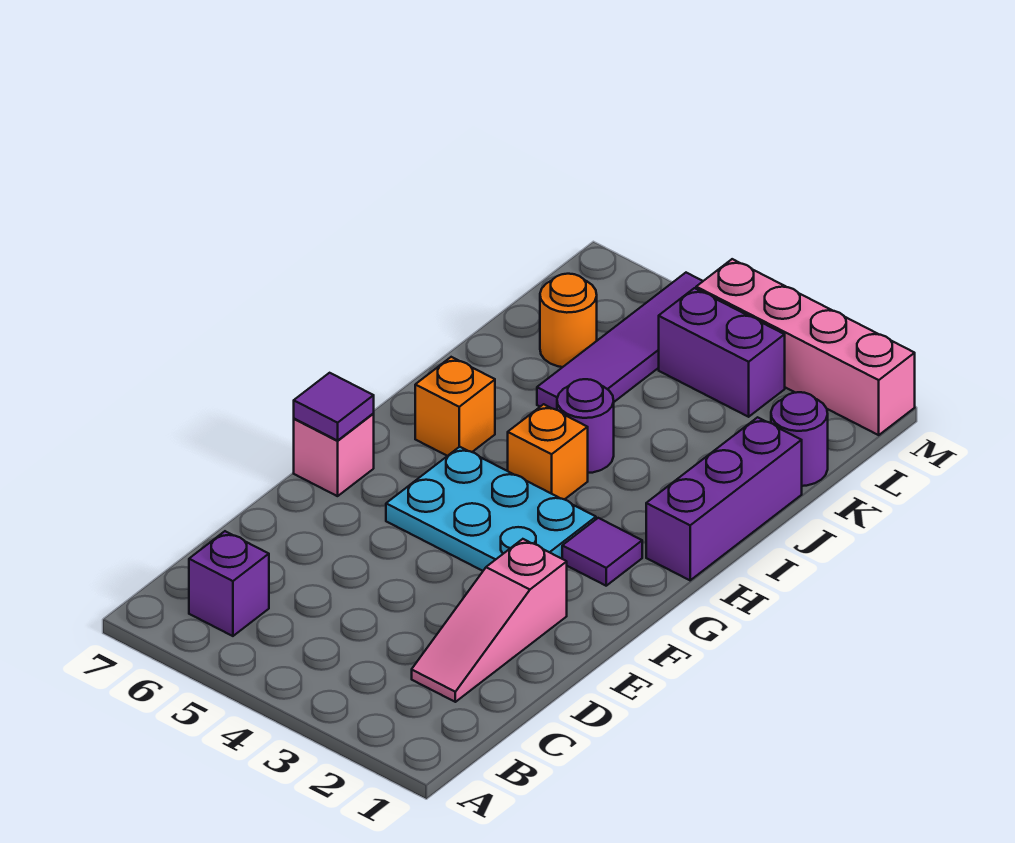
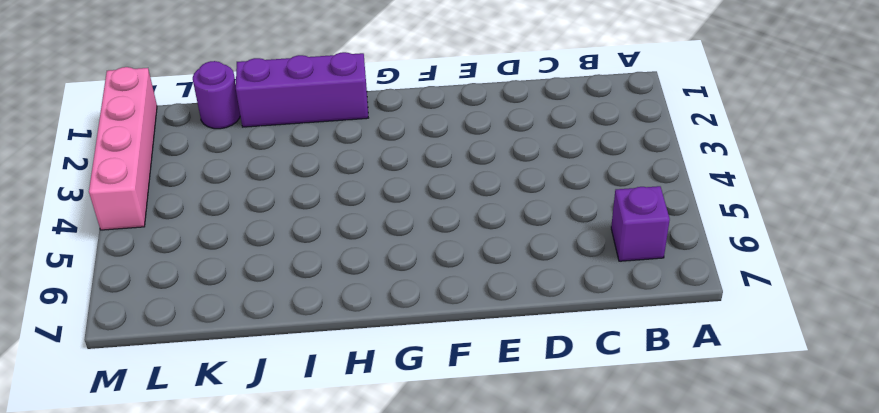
none -> pink slope C2:E2 level 1 top E
none -> cyan plate F3:G5 level 1
none -> pink brick F7 level 1

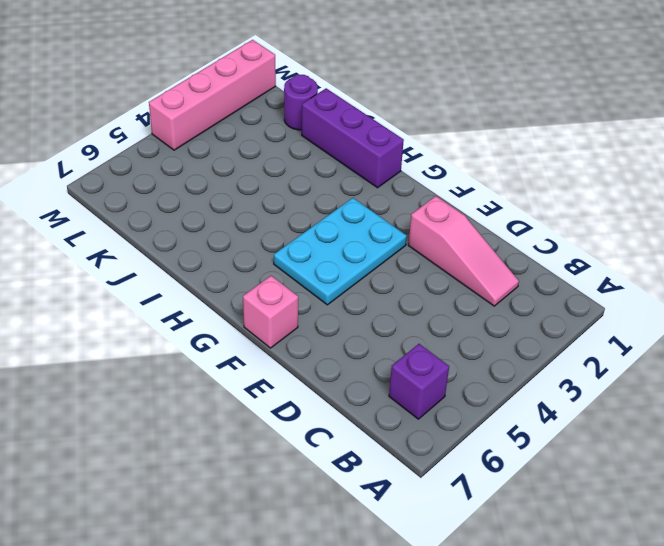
none -> purple tile G2 level 1
none -> orange brick H4 level 1
none -> orange brick H6 level 1

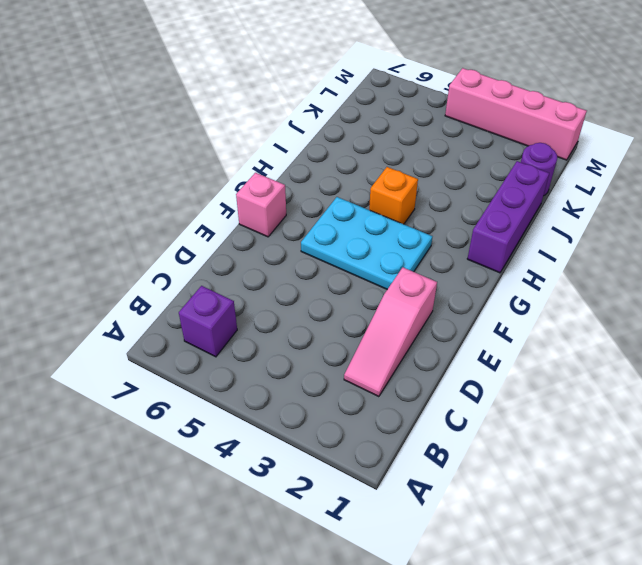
none -> purple tile G2 level 1
none -> orange brick H6 level 1
none -> purple round brick I4 level 1

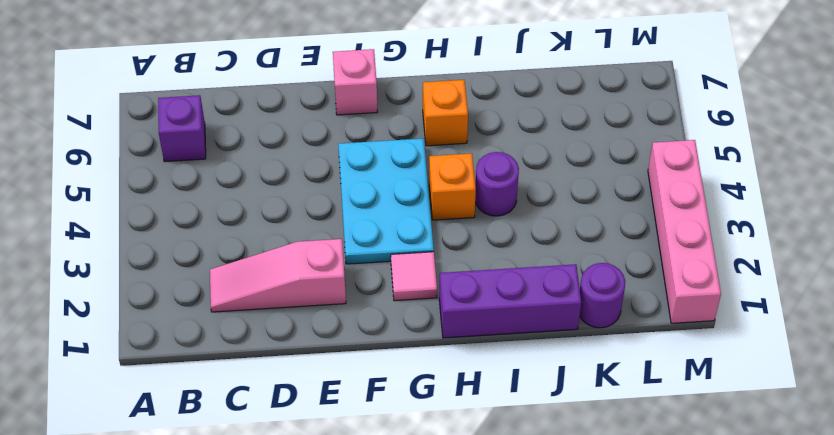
pink tile G2 level 1 -> purple tile G2 level 1
none -> purple tile J5:M5 level 1
none -> orange round brick K6 level 1
none -> purple brick L3:L4 level 1

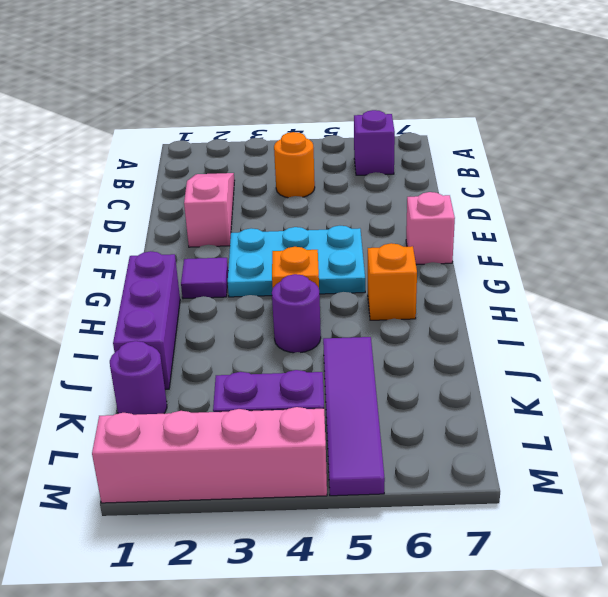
orange round brick C4 level 1 -> orange round brick K6 level 1
none -> purple tile F7 level 2

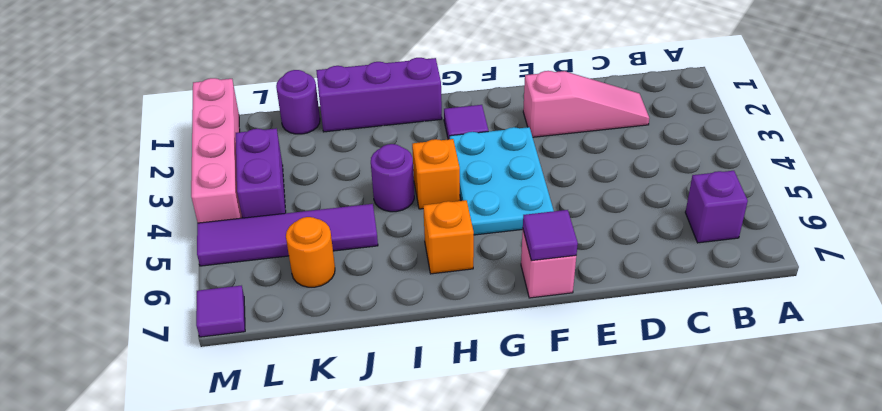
purple tile M7 level 1 -> none

